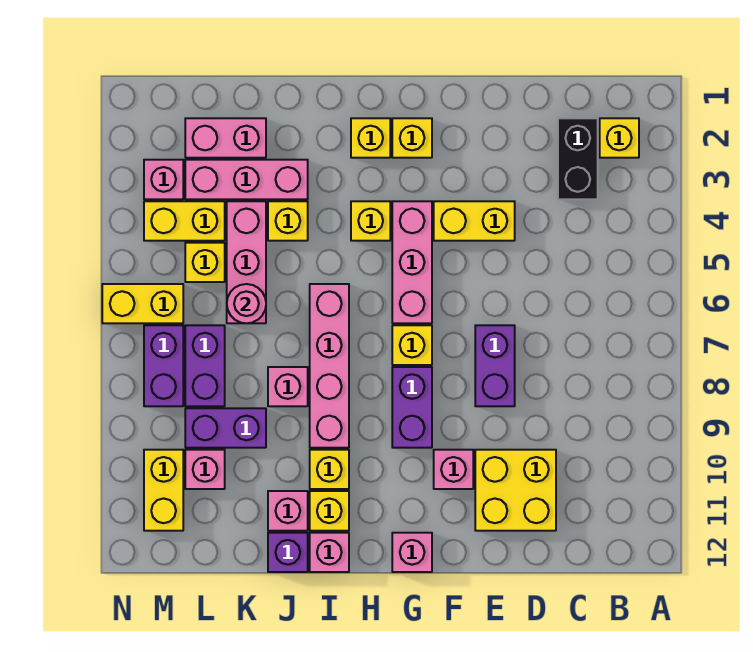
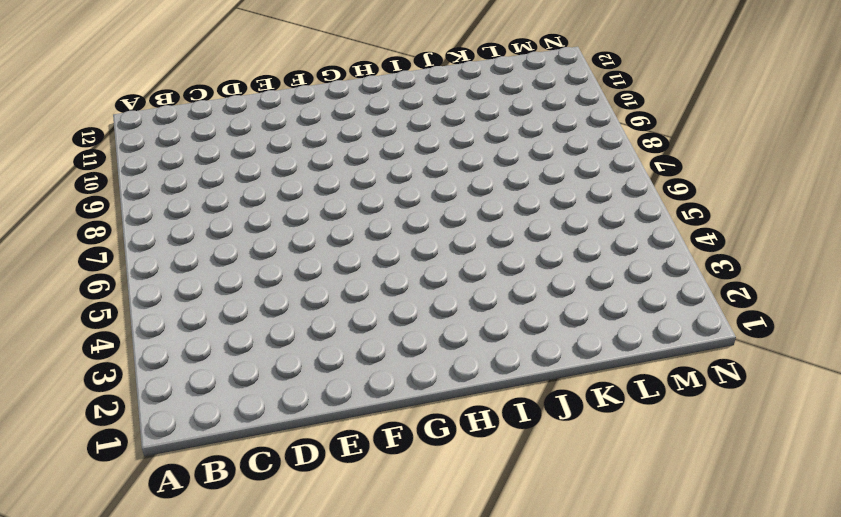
none -> yellow brick B2 level 1
none -> black brick C2:C3 level 1
none -> yellow brick D10:E11 level 1
none -> yellow brick E4:F4 level 1

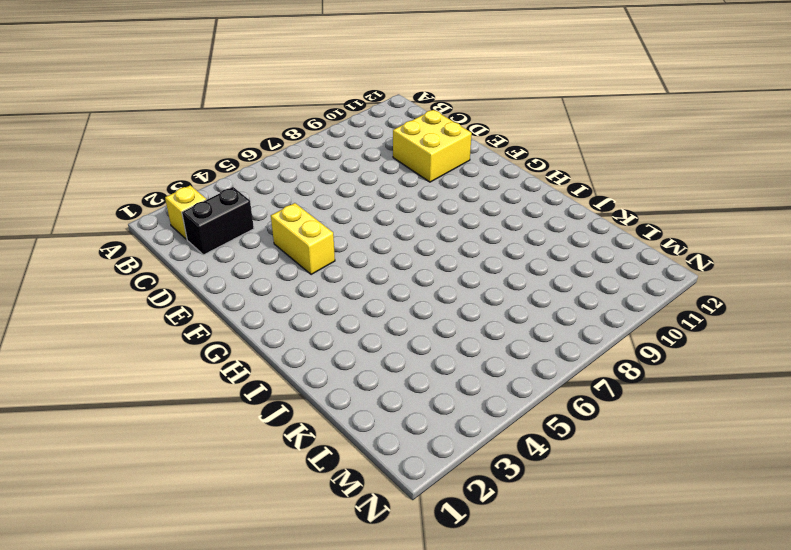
none -> purple brick E7:E8 level 1
none -> pink brick F10 level 1
none -> yellow brick G2 level 1
none -> pink brick G4:G6 level 1

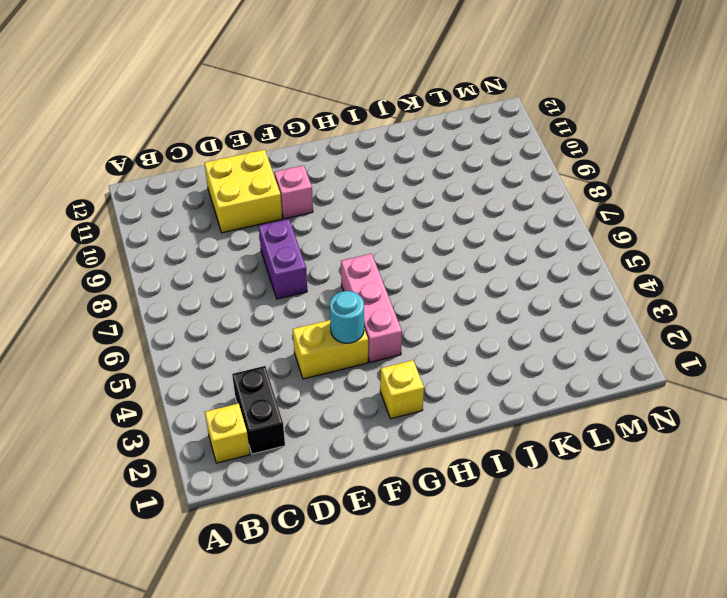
cyan round brick F4 level 2 -> none
none -> yellow brick G7 level 1
none -> purple brick G8:G9 level 1
none -> pink brick G12 level 1
none -> yellow brick H2 level 1

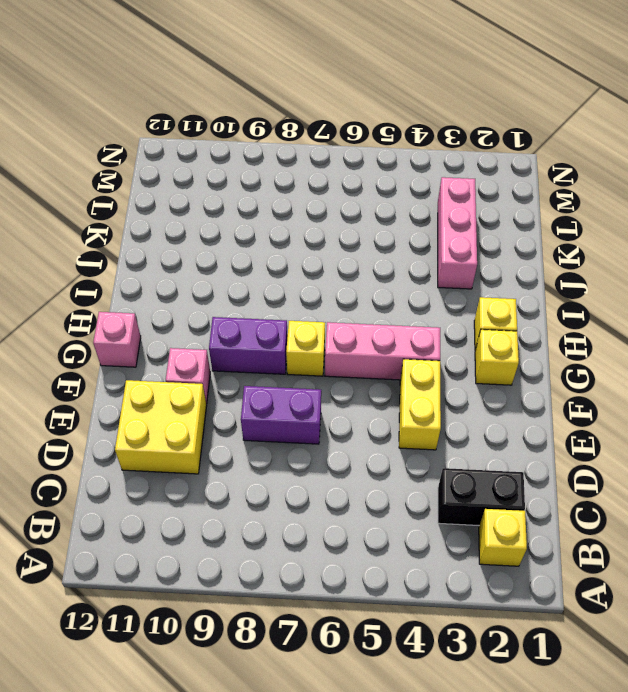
none -> yellow brick H4 level 1
none -> pink brick I6:I9 level 1
none -> yellow brick I10 level 1
none -> yellow brick I11 level 1

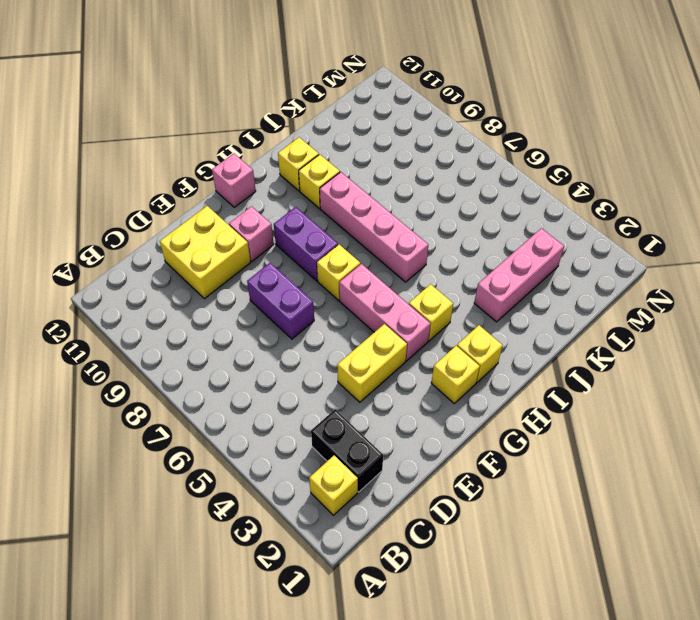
none -> pink brick I12 level 1
none -> yellow brick J4 level 1
none -> pink brick J8 level 1
none -> pink brick J11 level 1

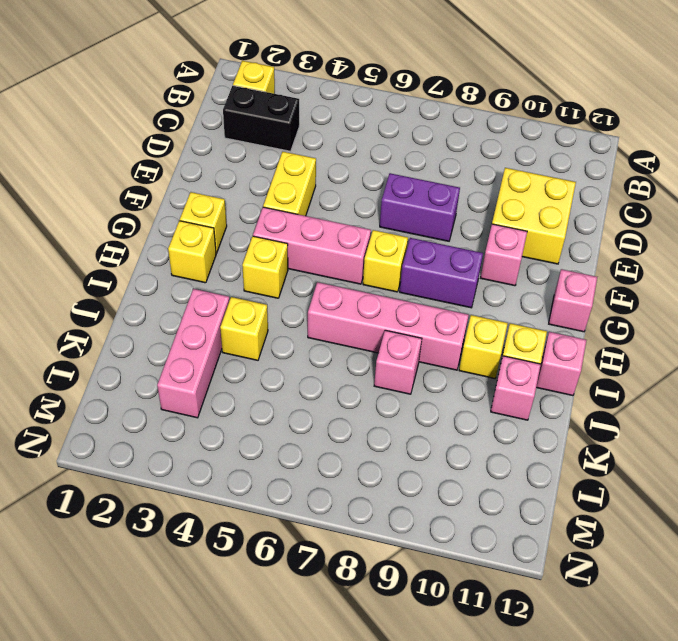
none -> purple brick J12 level 1
none -> pink brick K2:L2 level 1
none -> pink brick K4:K6 level 1
none -> purple brick K9:L9 level 1

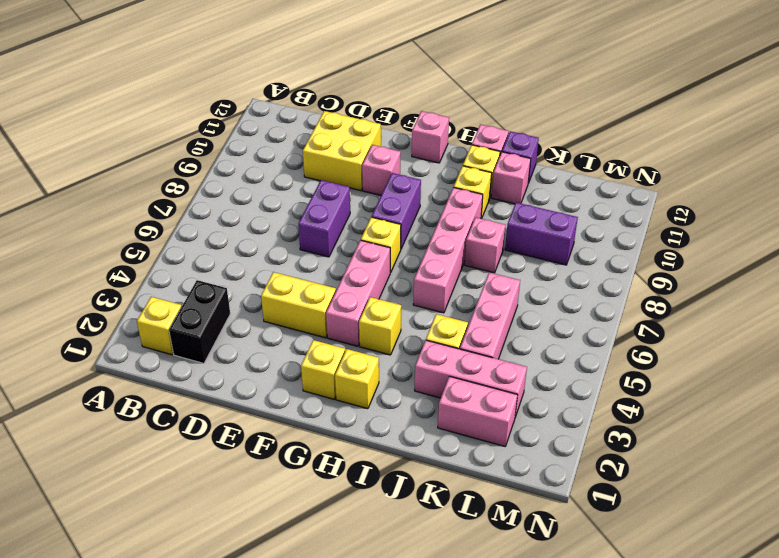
none -> yellow brick L4:M4 level 1
none -> yellow brick L5 level 1
none -> purple brick L7:L8 level 1
none -> pink brick L10 level 1

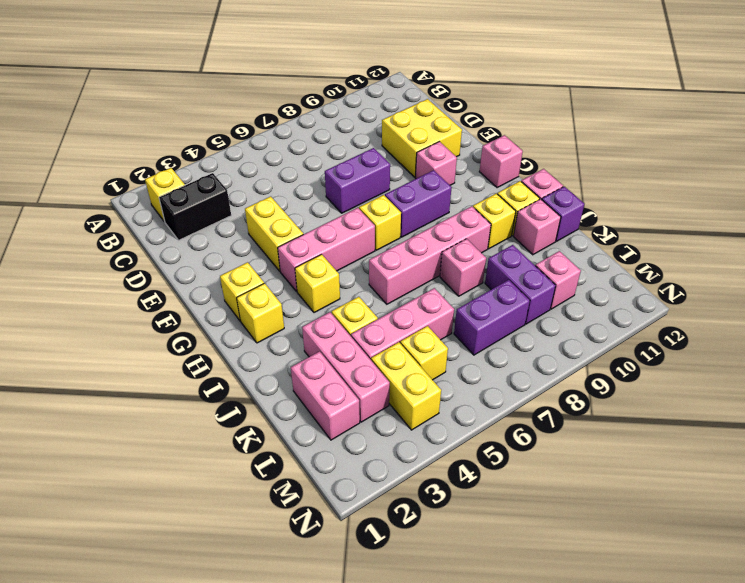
none -> pink brick M3 level 1
none -> yellow brick M6:N6 level 1
none -> purple brick M7:M8 level 1
none -> yellow brick M10:M11 level 1

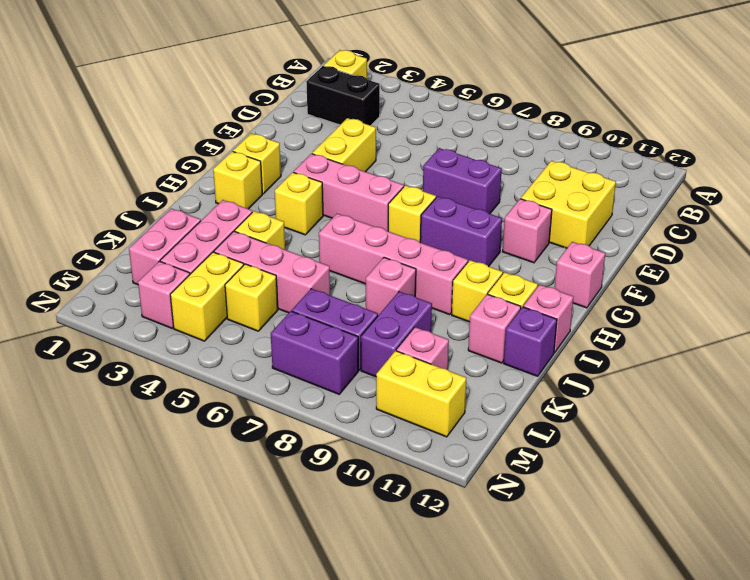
none -> yellow brick M6:N6 level 1
none -> pink round brick K6 level 2

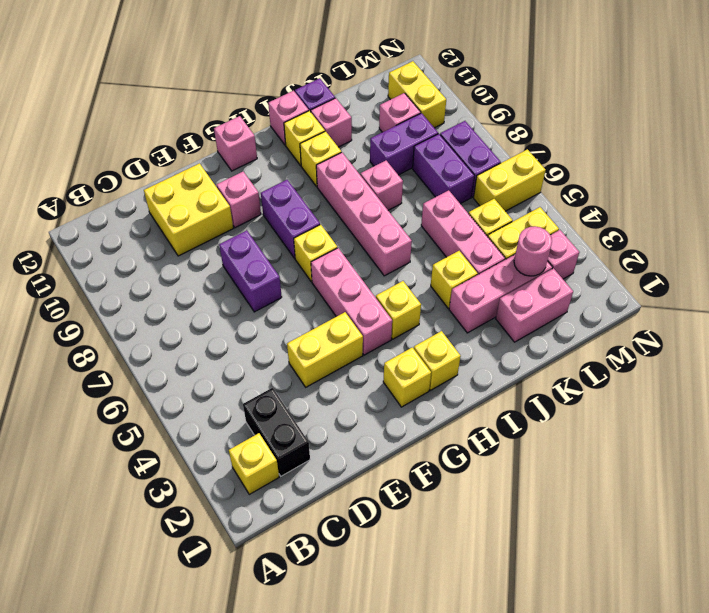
pink round brick L3 level 2 -> pink round brick K6 level 2

